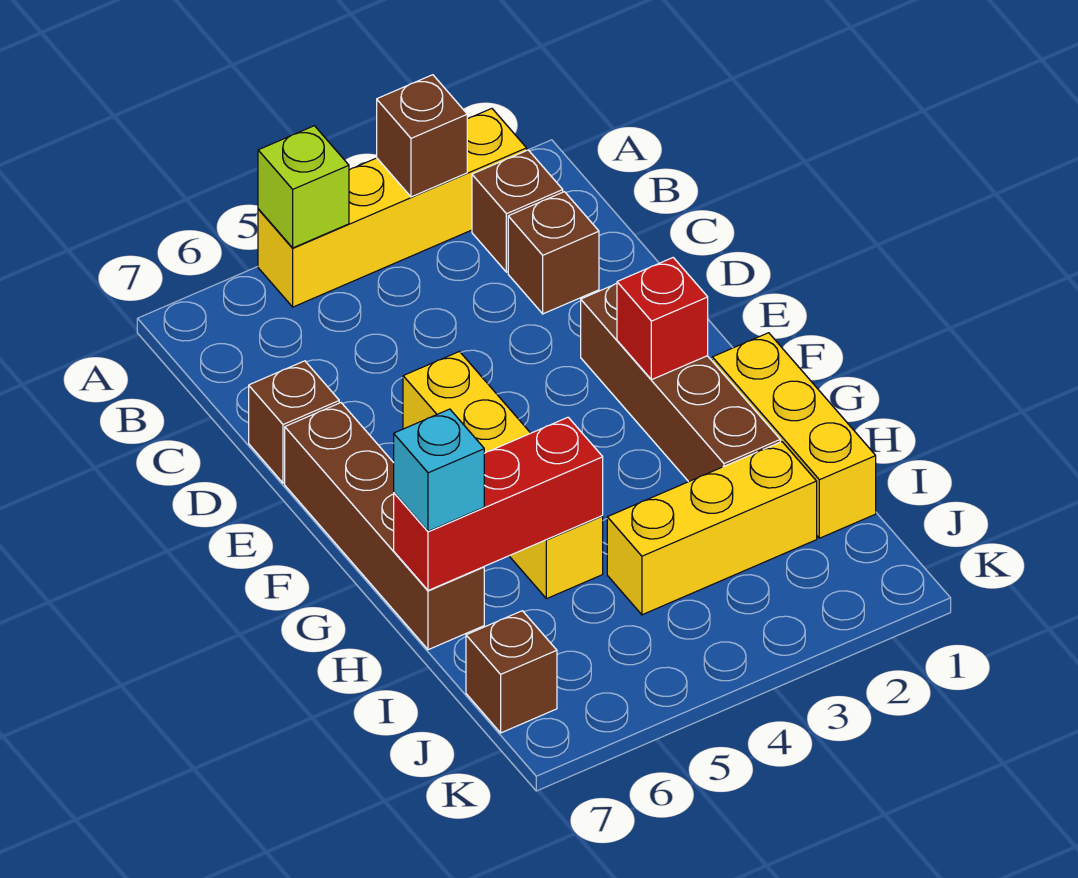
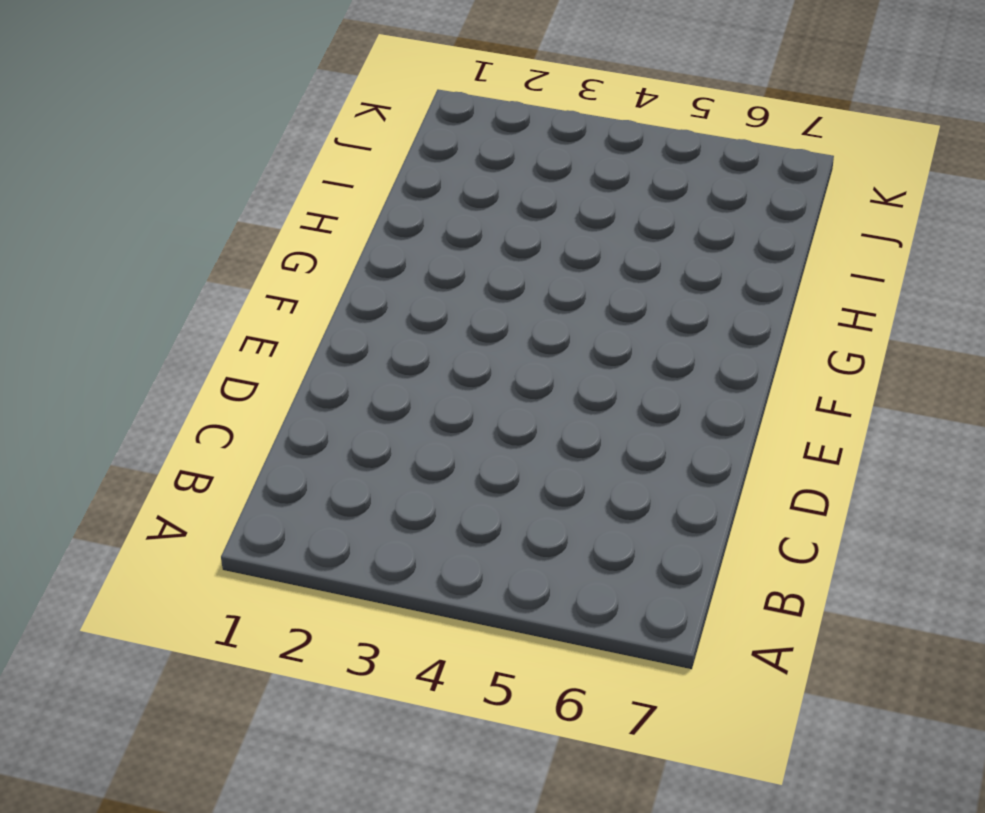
none -> yellow brick A2:A5 level 1
none -> brown brick B2 level 1
none -> brown brick C2 level 1

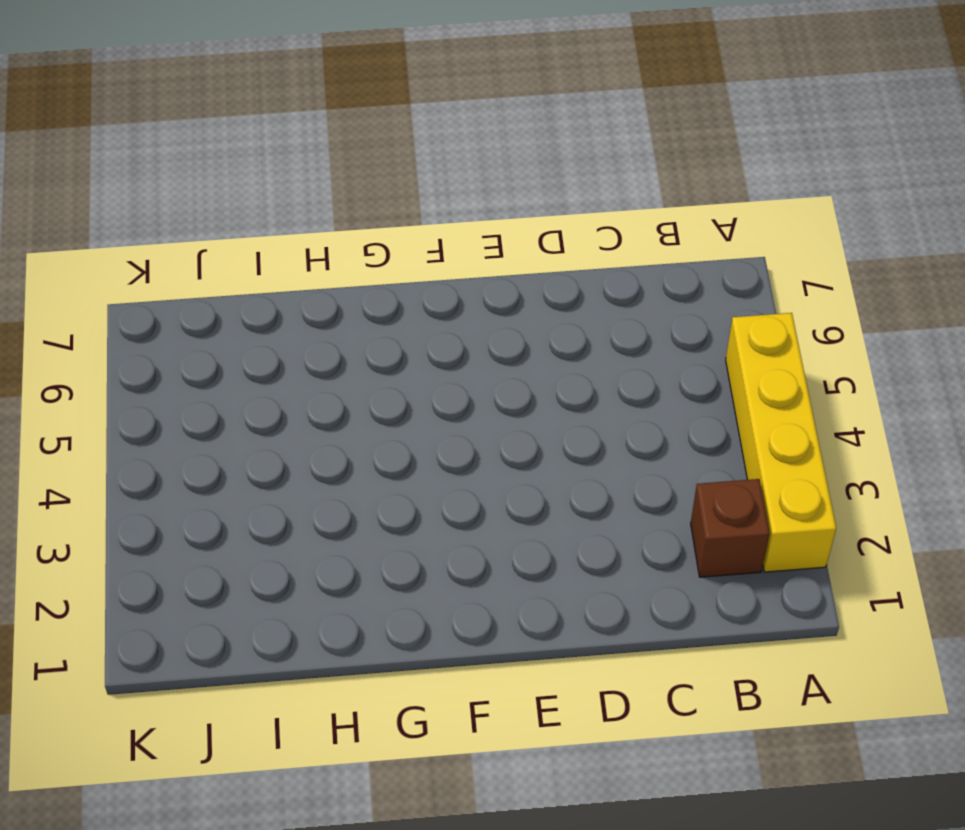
none -> brown brick C2 level 1
none -> brown brick D7 level 1
none -> brown brick E2:H2 level 1

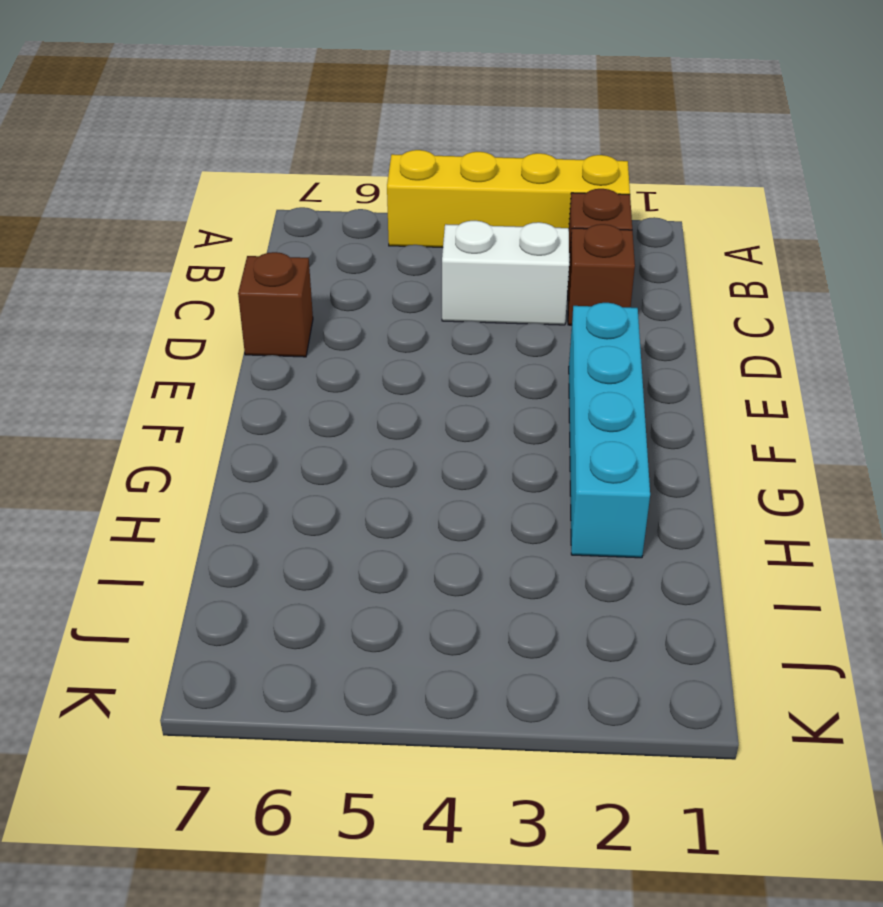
white brick C3:C4 level 1 -> none
cyan brick E2:H2 level 1 -> brown brick E2:H2 level 1
none -> yellow brick E5:H5 level 1
none -> brown brick E7:H7 level 1
none -> yellow brick G1:I1 level 1

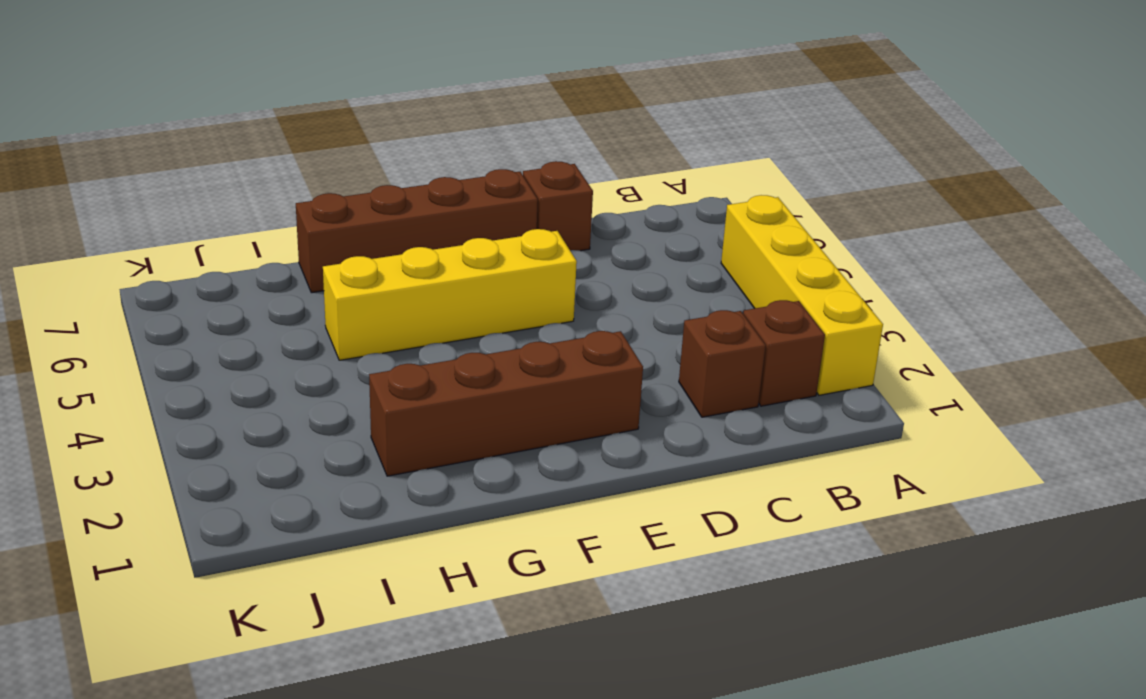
none -> yellow brick G1:I1 level 1
none -> yellow brick I2:I4 level 1
none -> brown brick J7 level 1

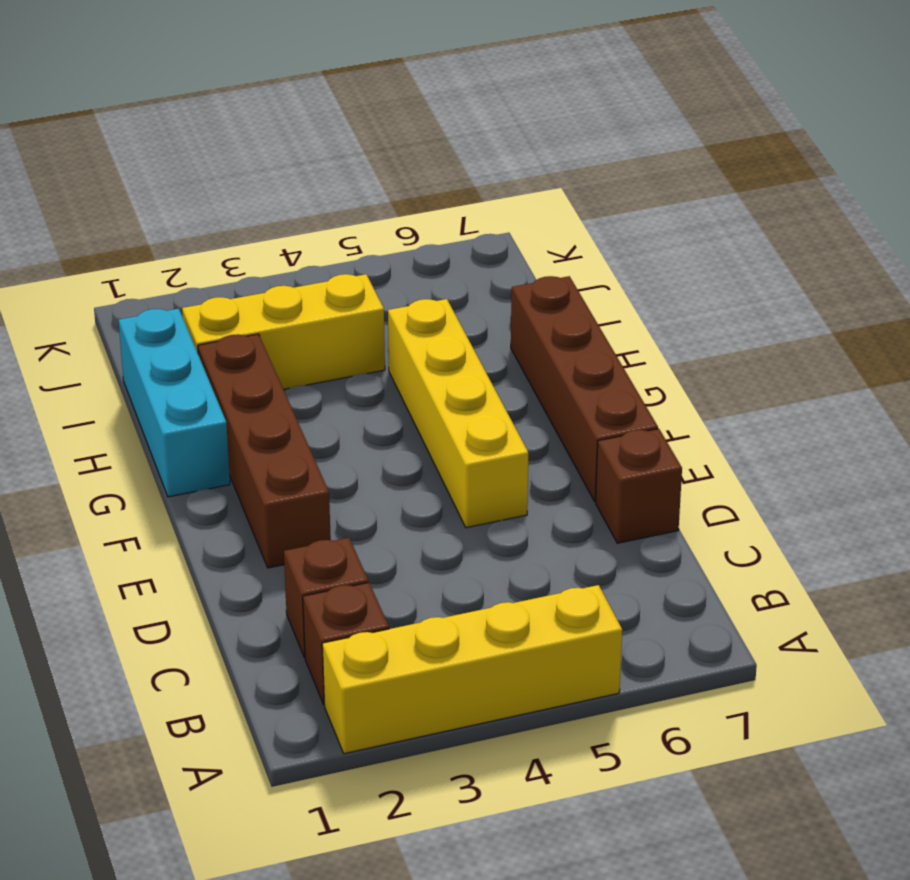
cyan brick G1:I1 level 1 -> yellow brick G1:I1 level 1
none -> brown brick J7 level 1
none -> brown brick A3 level 2
none -> lime brick A5 level 2

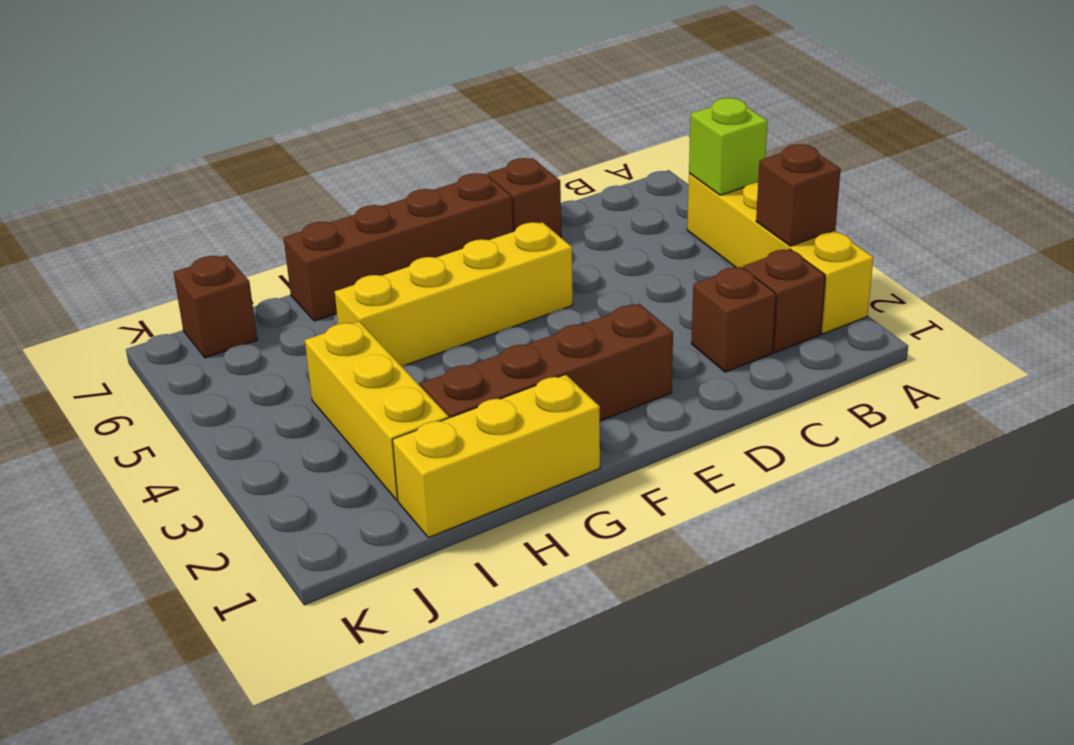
none -> red brick F2 level 2
none -> red brick H5:H7 level 2
none -> cyan brick H7 level 3

